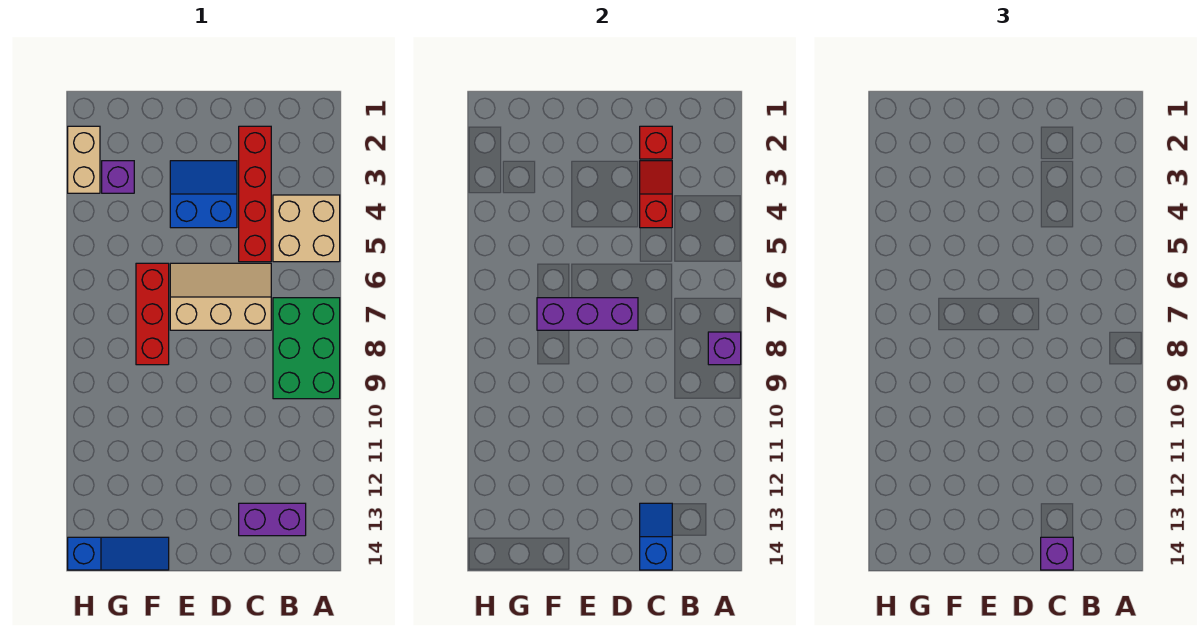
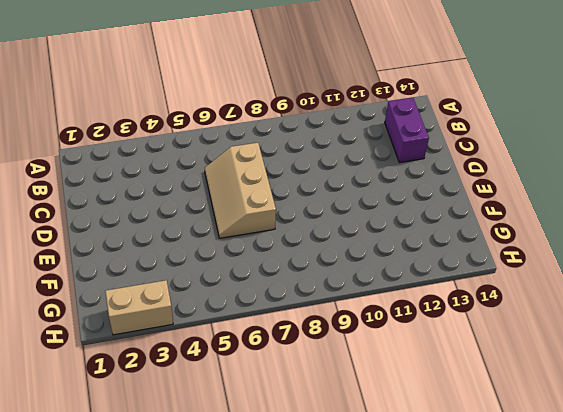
none -> tan brick A4:B5 level 1
none -> green brick A7:B9 level 1
none -> red brick C2:C5 level 1

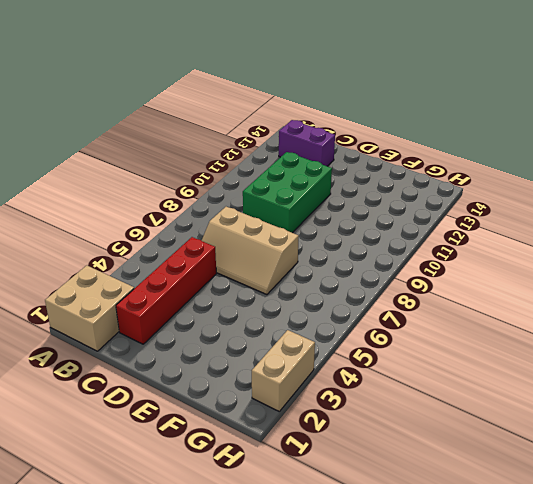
tan brick A1:B2 level 1 -> tan brick A4:B5 level 1
green brick C9:D11 level 1 -> green brick A7:B9 level 1
none -> blue slope D3:E4 level 1 top 4
none -> red brick F6:F8 level 1
none -> blue slope F14:H14 level 1 top H

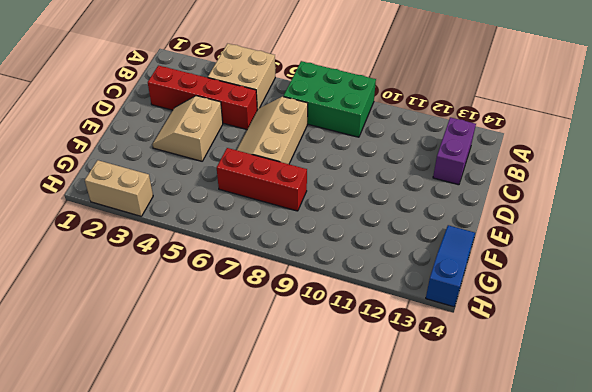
tan slope D3:E4 level 1 top 4 -> blue slope D3:E4 level 1 top 4
none -> purple brick G3 level 1
none -> purple brick A8 level 2
none -> red brick C2 level 2

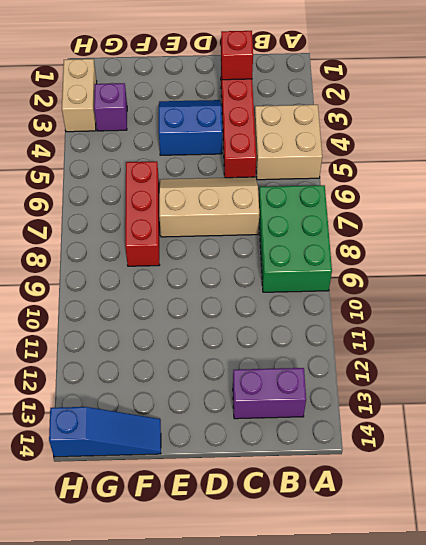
none -> purple brick A8 level 2
none -> red slope C3:C4 level 2 top 4
none -> blue slope C13:C14 level 2 top 14

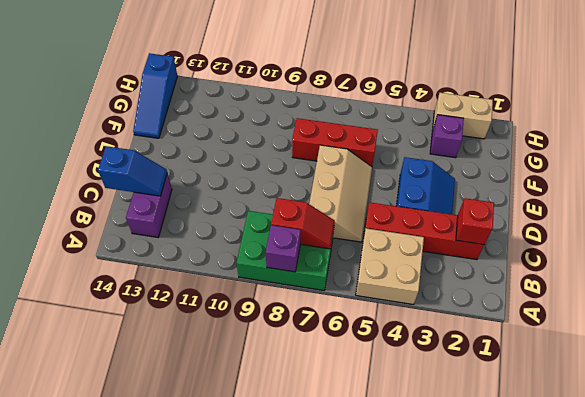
red slope B7:B8 level 2 top 8 -> red slope C3:C4 level 2 top 4
none -> purple brick D7:F7 level 2
none -> purple brick C14 level 3

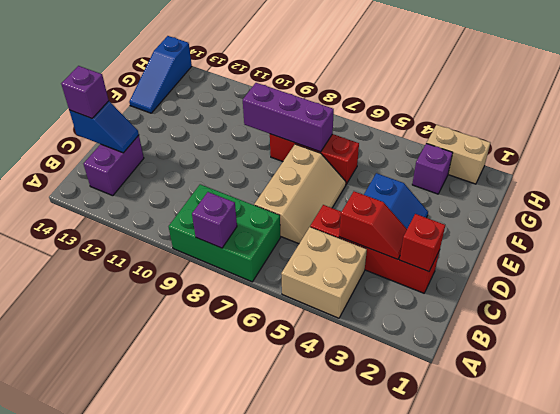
purple brick F7:F9 level 2 -> purple brick D7:F7 level 2

